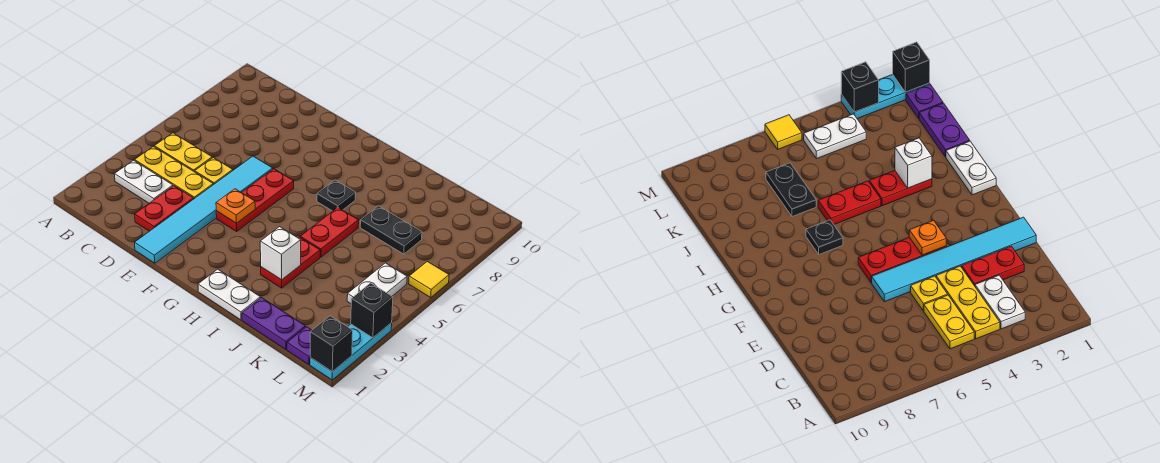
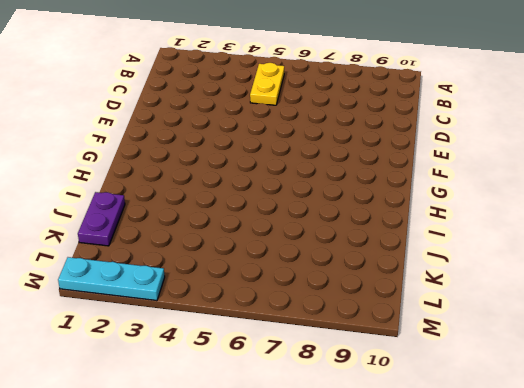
none -> white plate B3:C3 level 1
none -> yellow plate B4:D4 level 1
none -> red plate D2:D3 level 1

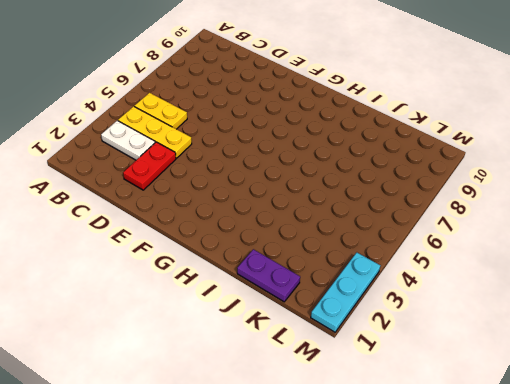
none -> yellow plate D5 level 1
none -> cyan tile E1:E6 level 1
none -> red plate F4:F6 level 1

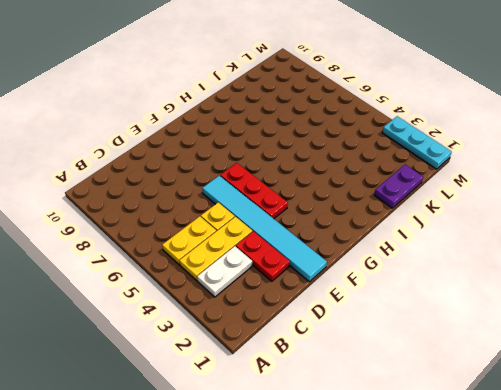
none -> white plate H1:I1 level 1
none -> black plate H7 level 1
none -> red plate I3:I4 level 1

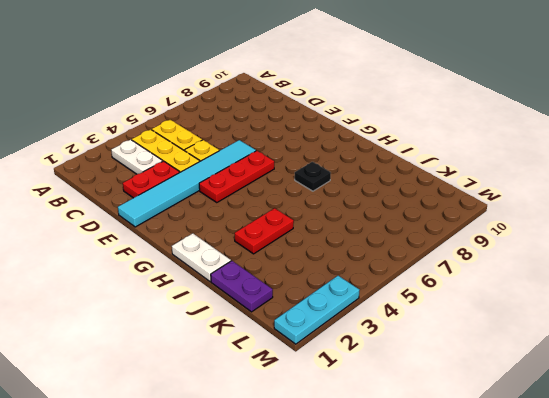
none -> red plate I5:I6 level 1
none -> black plate J7:K7 level 1
none -> purple plate L1 level 1

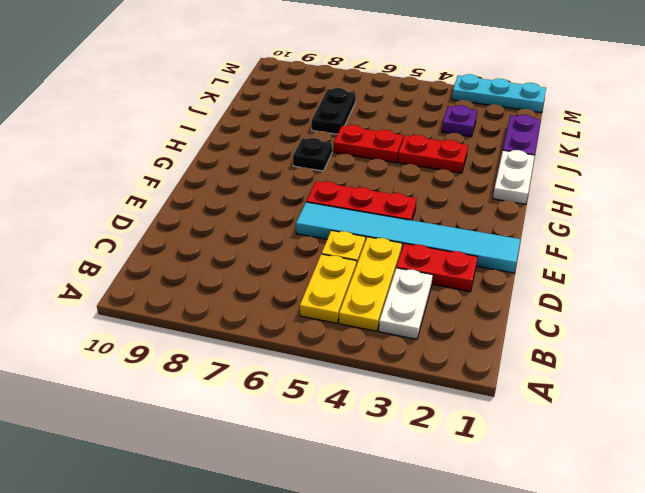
purple plate K3 level 1 -> purple plate L1 level 1
none -> white plate L4:L5 level 1
none -> yellow tile M6 level 1
none -> orange plate F4 level 2

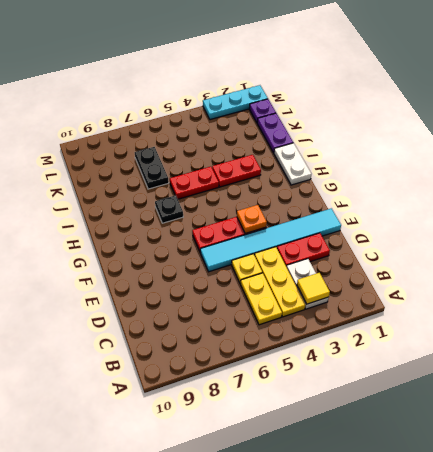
yellow tile B3 level 2 -> yellow tile M6 level 1
none -> white plate L4:L5 level 1
none -> white brick I3 level 2
none -> black brick M1 level 2

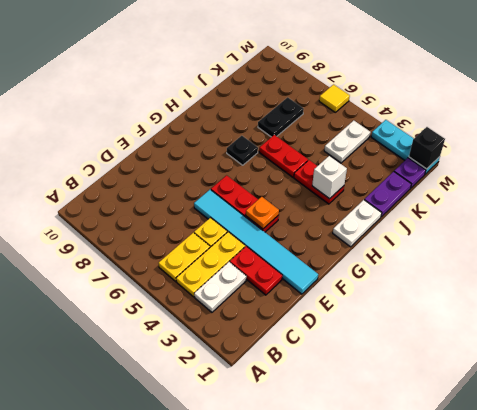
white plate K4:L4 level 1 -> white plate L4:L5 level 1
none -> black brick M3 level 2

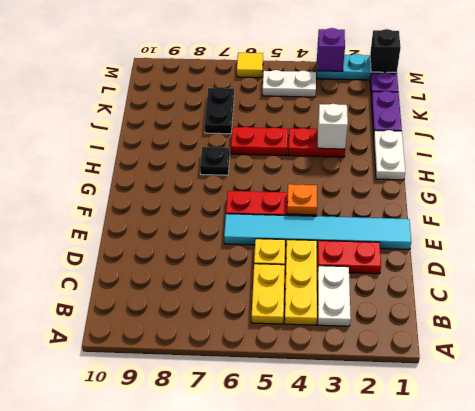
purple brick M3 level 2 -> black brick M3 level 2

